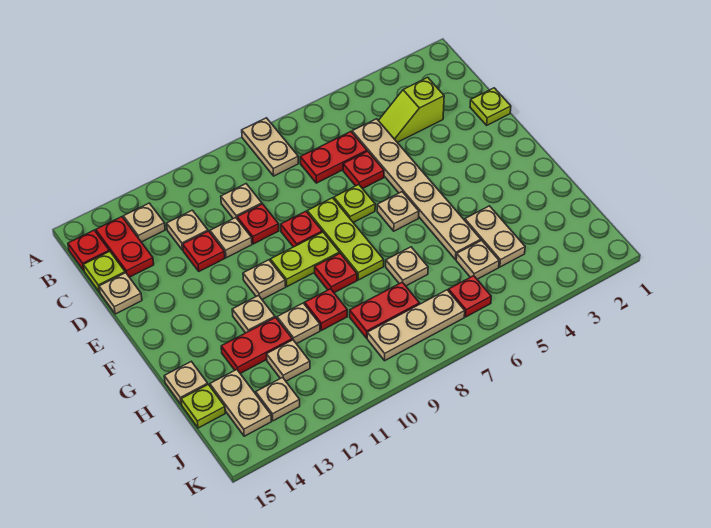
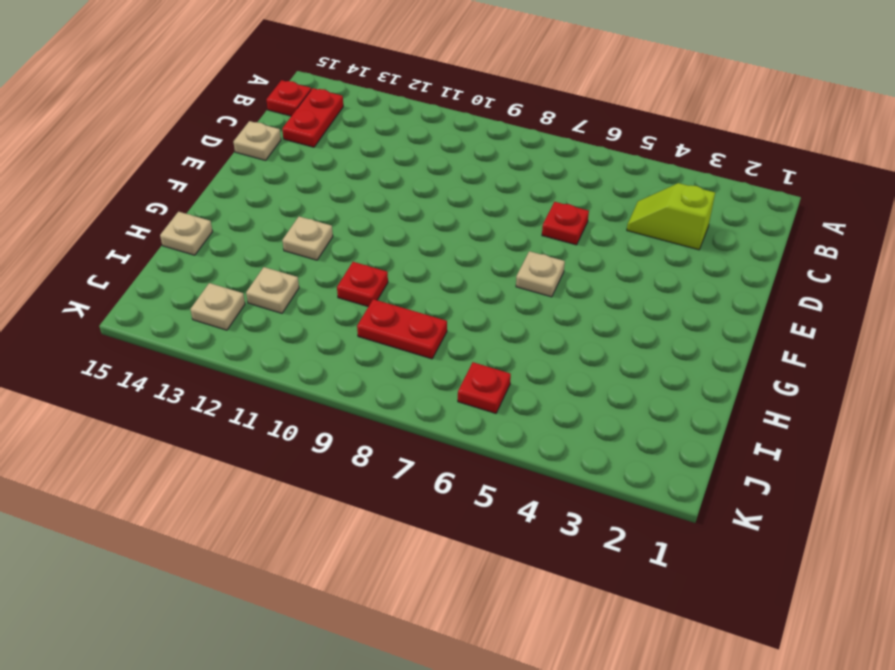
none -> tan plate A8:B8 level 1
none -> tan plate B13 level 1
none -> tan plate C5:H5 level 1
none -> red plate C6:C7 level 1

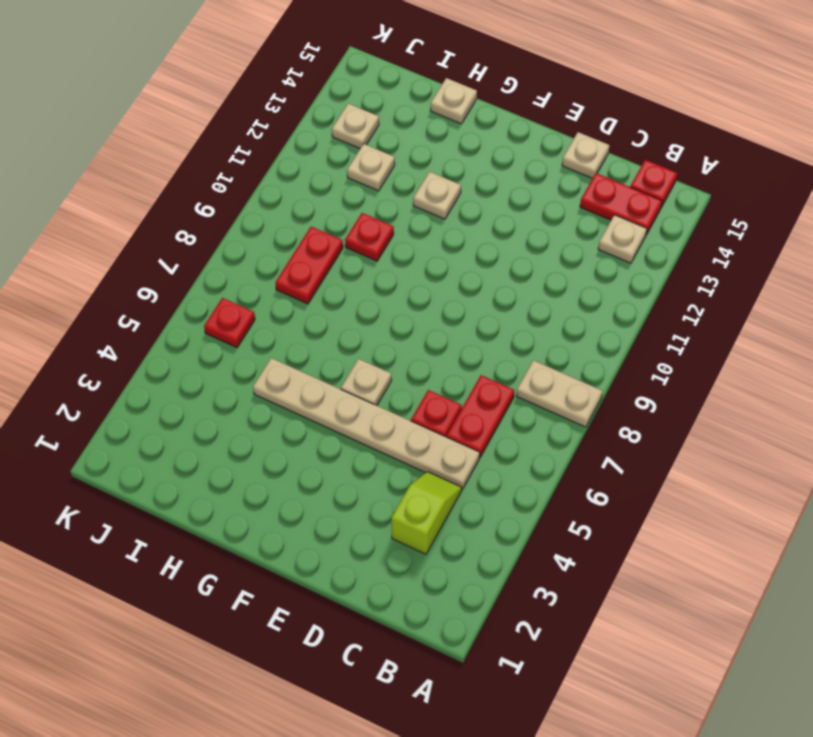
none -> tan plate C10 level 1
none -> tan plate C12 level 1
none -> lime plate C15 level 1
none -> lime plate D1 level 1

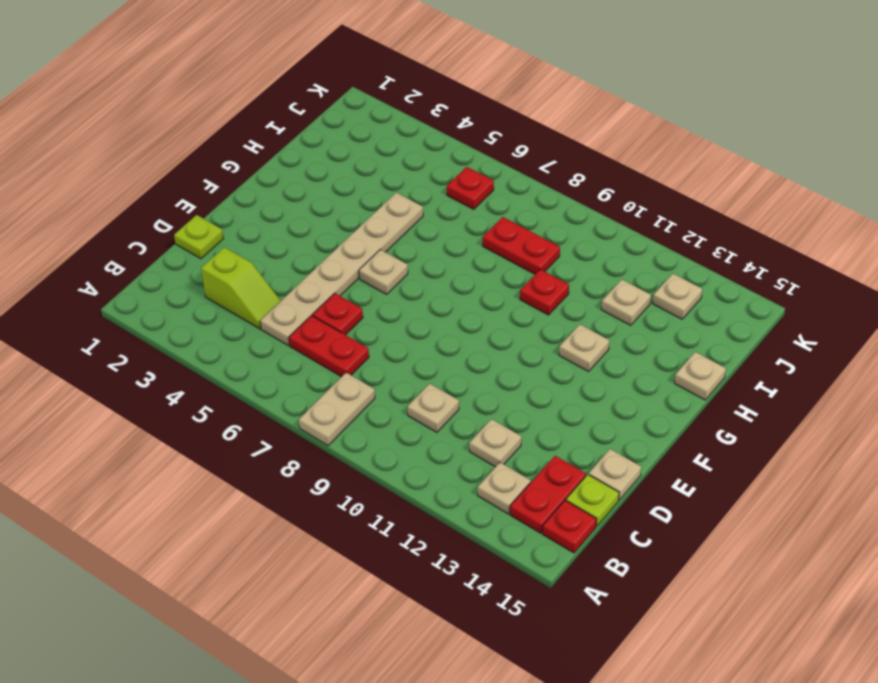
none -> red plate D10 level 1
none -> tan plate D11 level 1
none -> red plate D12 level 1
none -> lime plate E7 level 1

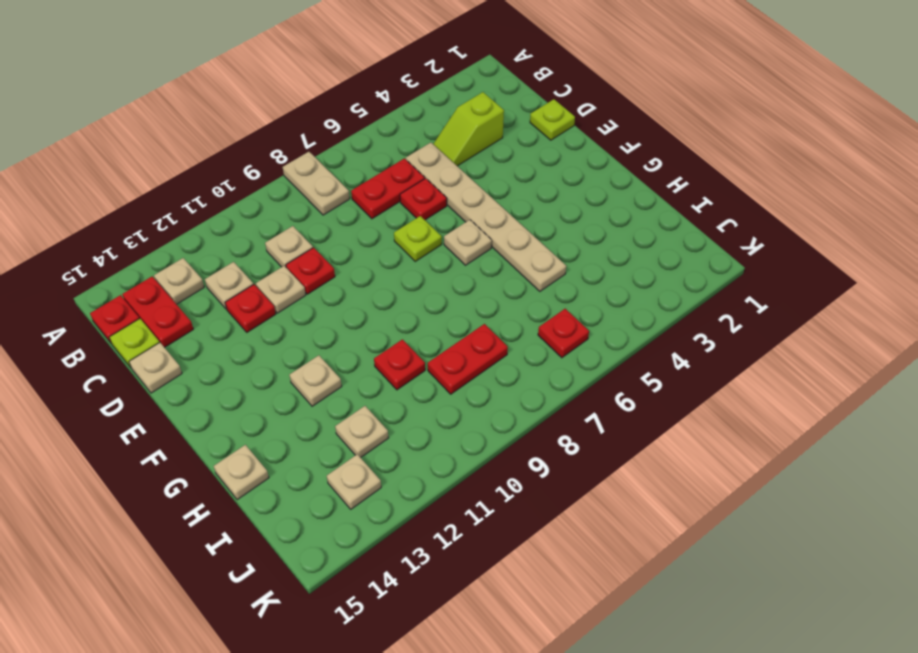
none -> lime plate E8:G8 level 1
none -> red plate E9 level 1
none -> lime plate F9:F10 level 1
none -> tan plate F11 level 1

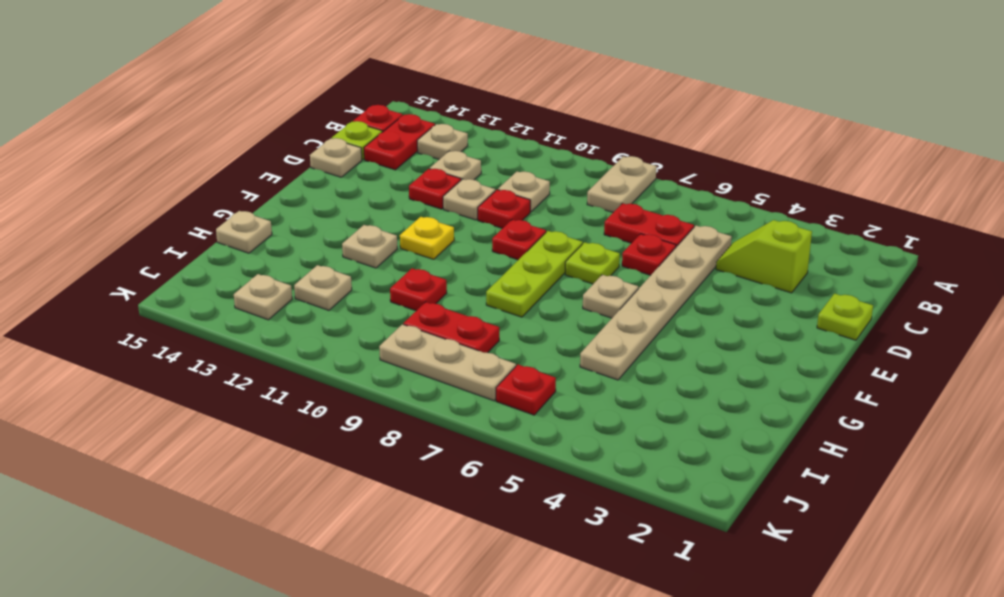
yellow plate F11 level 1 -> tan plate F11 level 1
none -> lime plate F9:F10 level 1
none -> red plate G9 level 1
none -> tan plate H4:I4 level 1
none -> tan plate H7 level 1

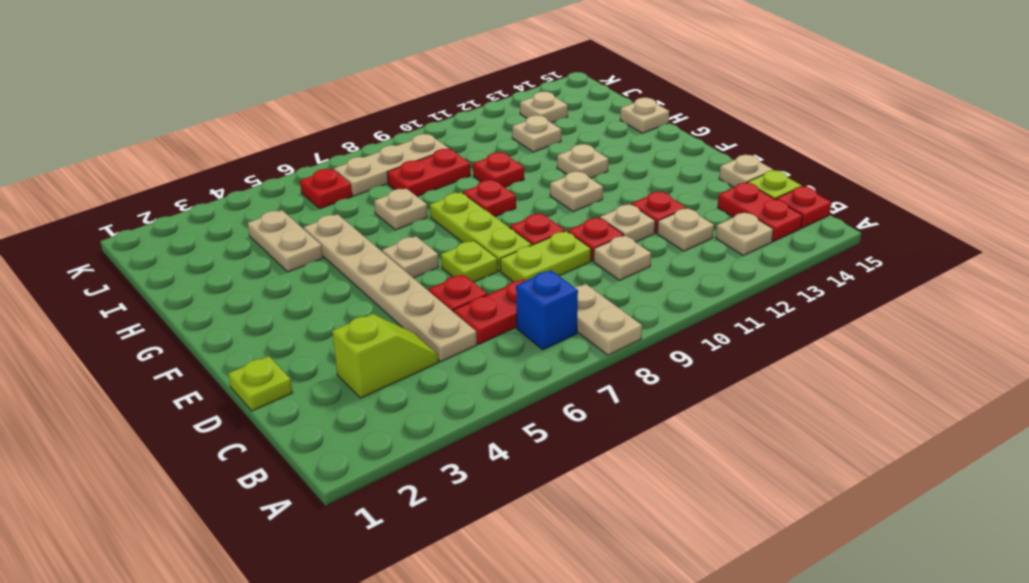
blue brick B7 level 1 -> none
lime plate D8:D9 level 1 -> lime plate F9:F10 level 1
none -> tan plate H11 level 1
none -> red plate H12:H13 level 1
none -> tan plate I5 level 1
none -> tan plate I14:J14 level 1

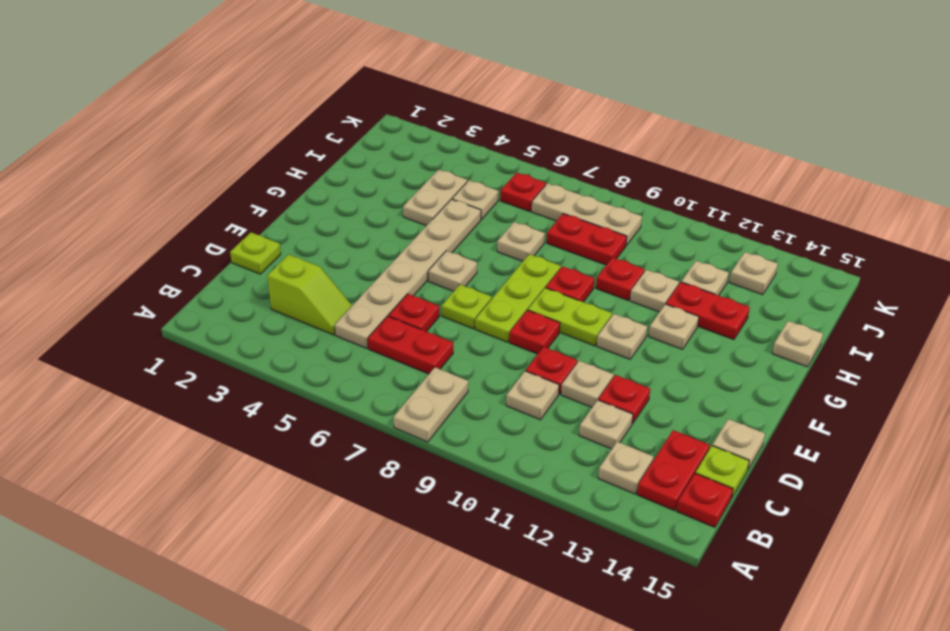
none -> tan plate I14:J14 level 1
none -> lime plate I15 level 1

